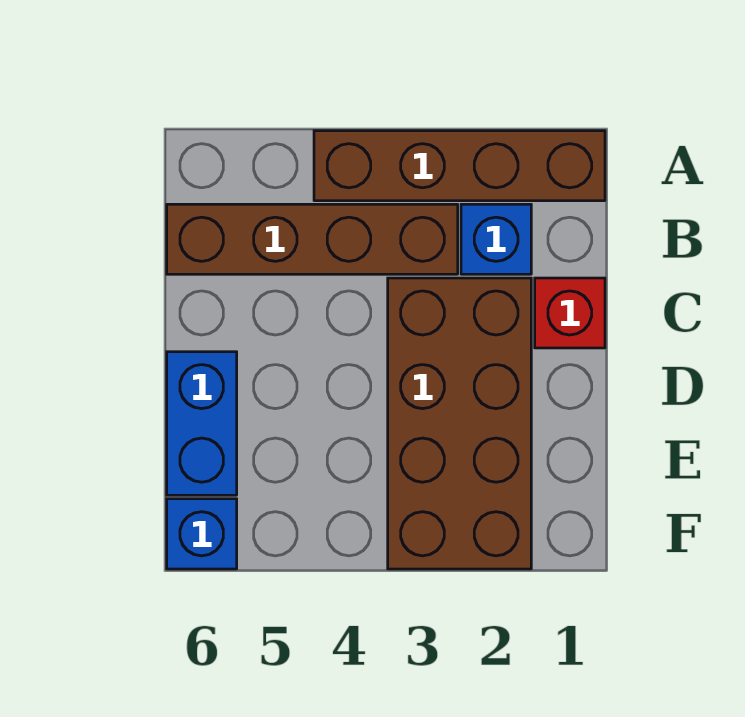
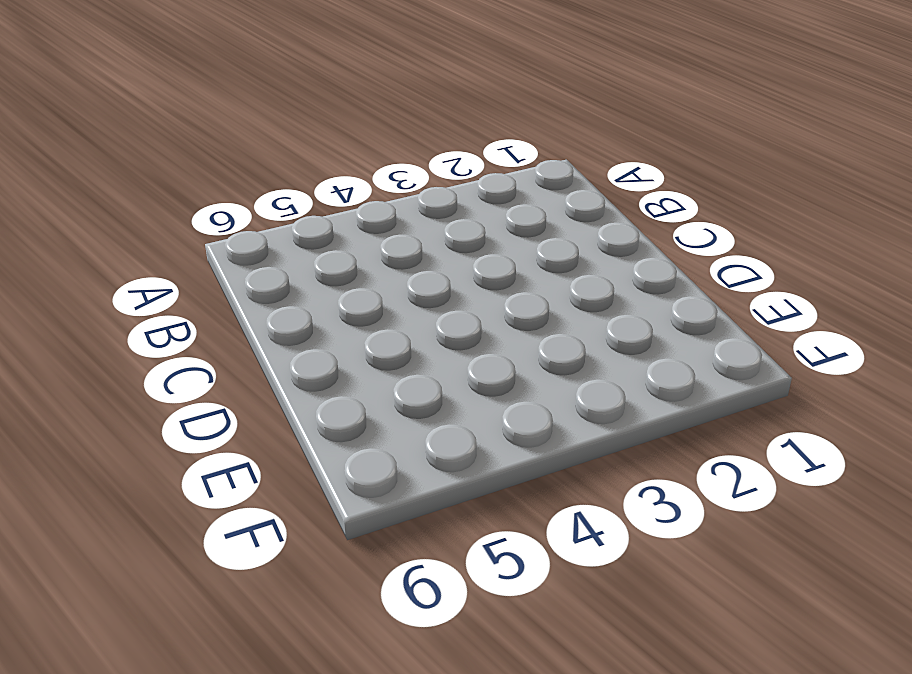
none -> brown brick A1:A4 level 1
none -> blue brick B2 level 1

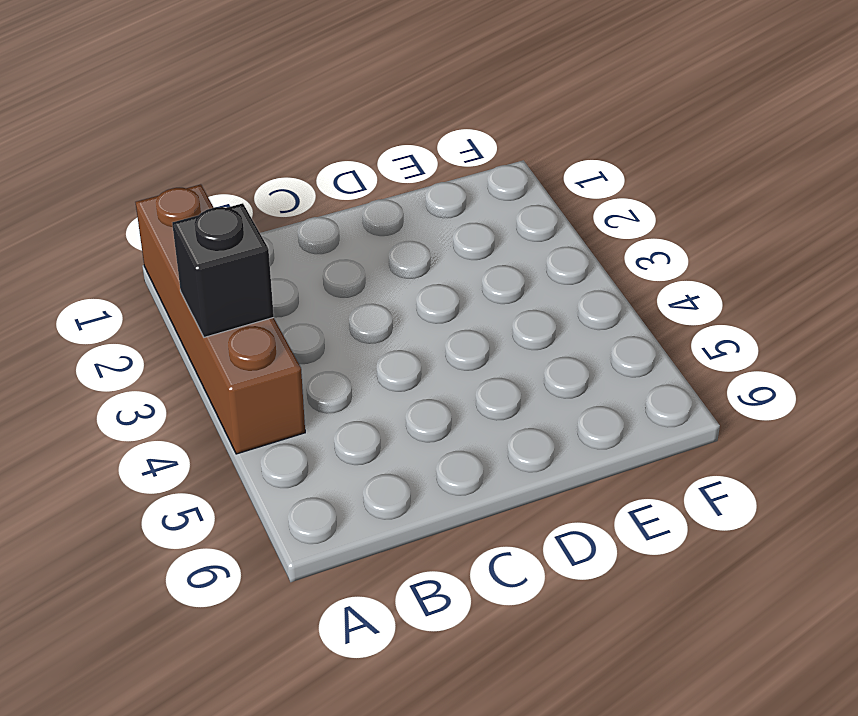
black brick A3 level 2 -> none
none -> blue brick B2 level 1
none -> brown brick B3:B6 level 1

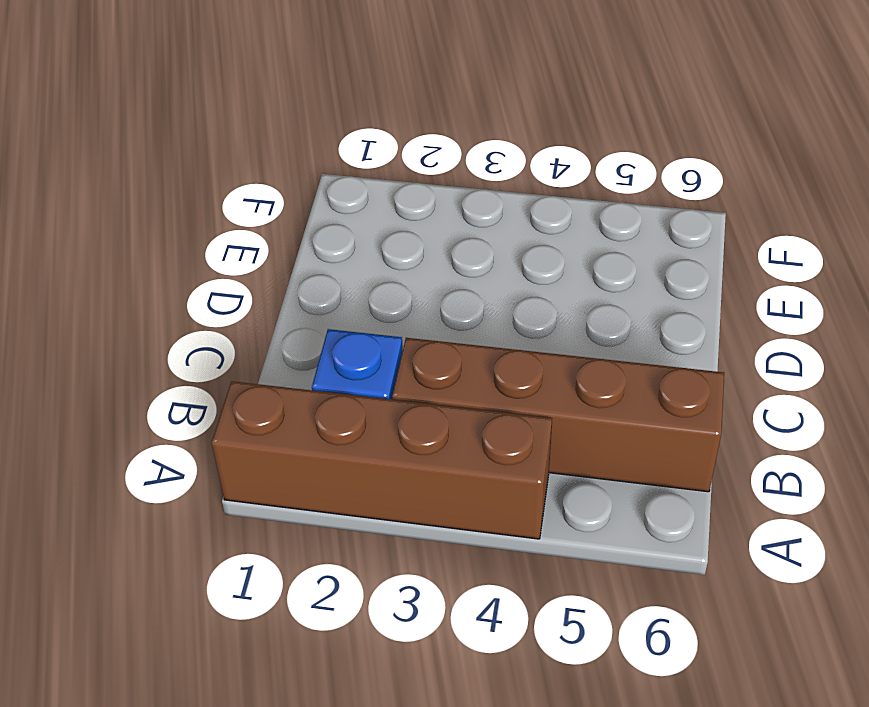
none -> red brick C1 level 1
none -> brown brick C2:F3 level 1

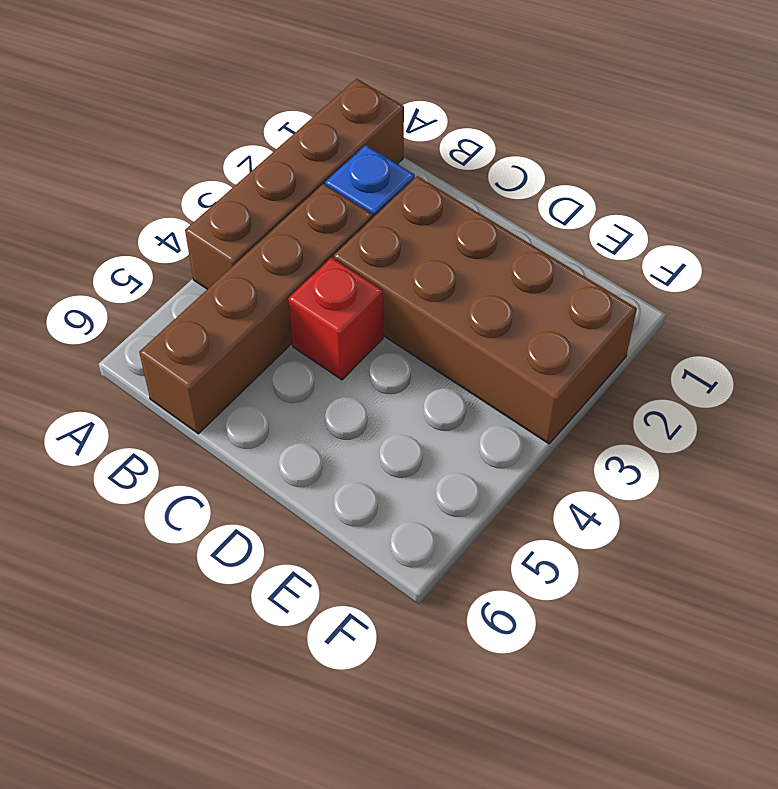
red brick C4 level 1 -> red brick C1 level 1
none -> blue brick D6:E6 level 1
none -> blue brick F6 level 1

